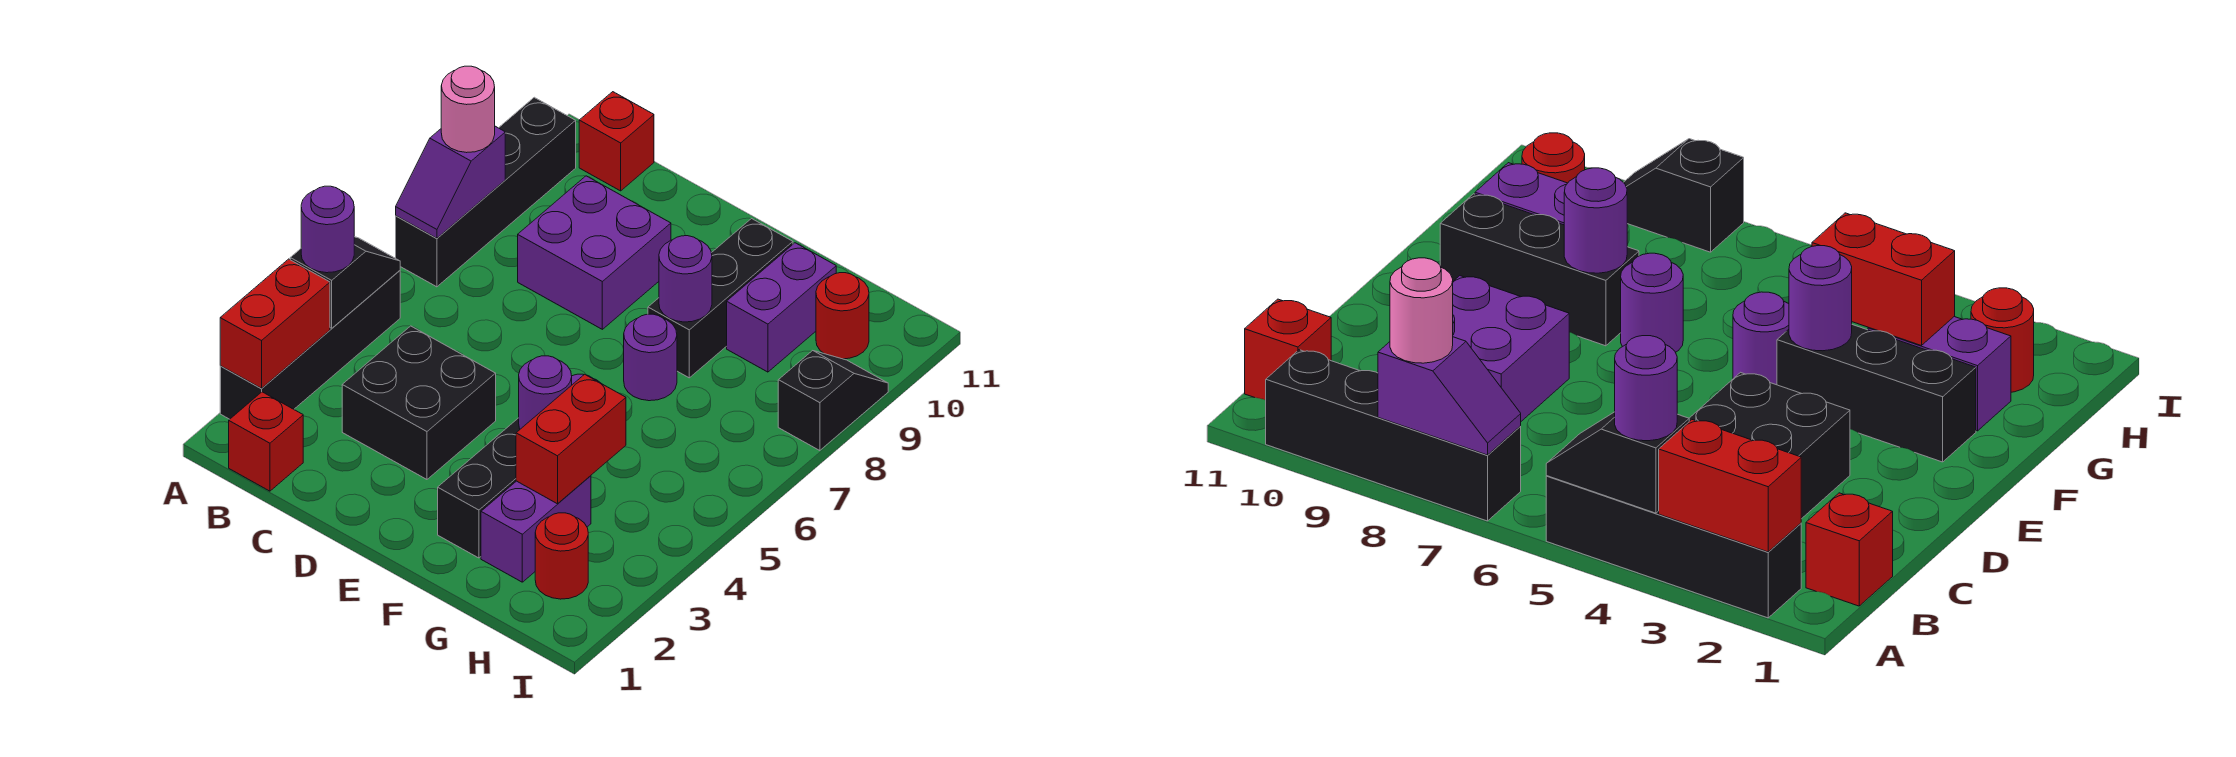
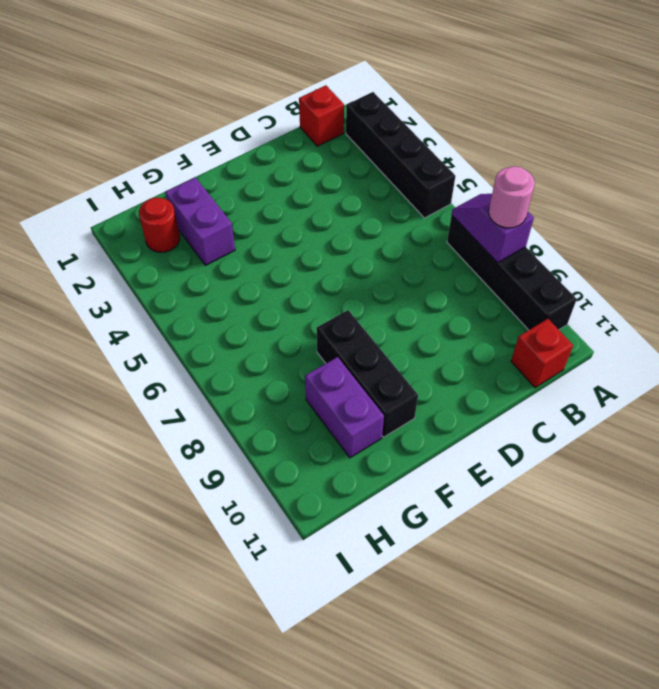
none -> black brick C3:D4 level 1
none -> purple brick C8:D9 level 1
none -> black brick F2:F4 level 1

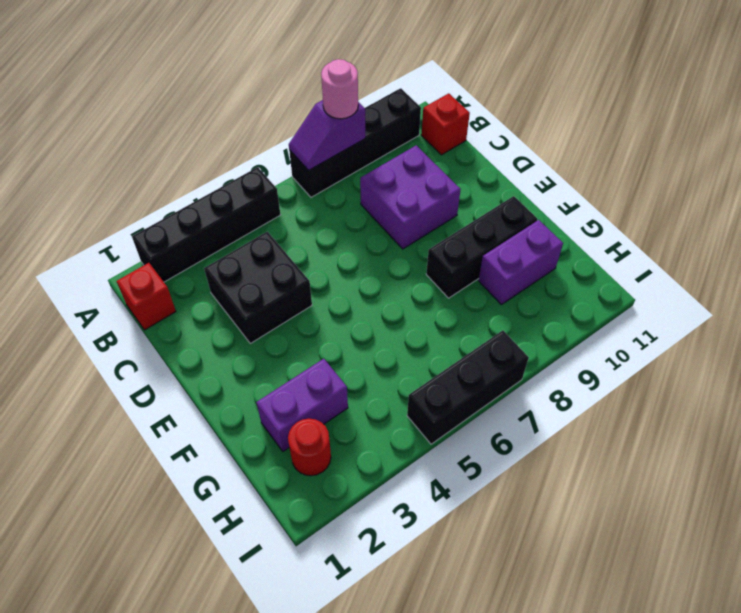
black brick I5:I7 level 1 -> black brick F2:F4 level 1
none -> purple round brick F5 level 1
none -> purple round brick F7 level 1
none -> red round brick H10 level 1

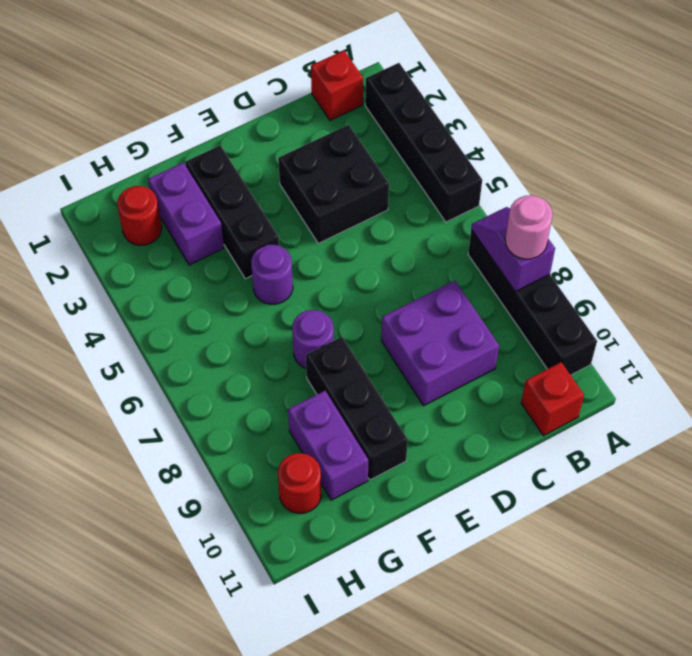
none -> black slope I8:I9 level 1 top 8
none -> red brick A2:A3 level 2
none -> black slope A4:A5 level 2 top 4

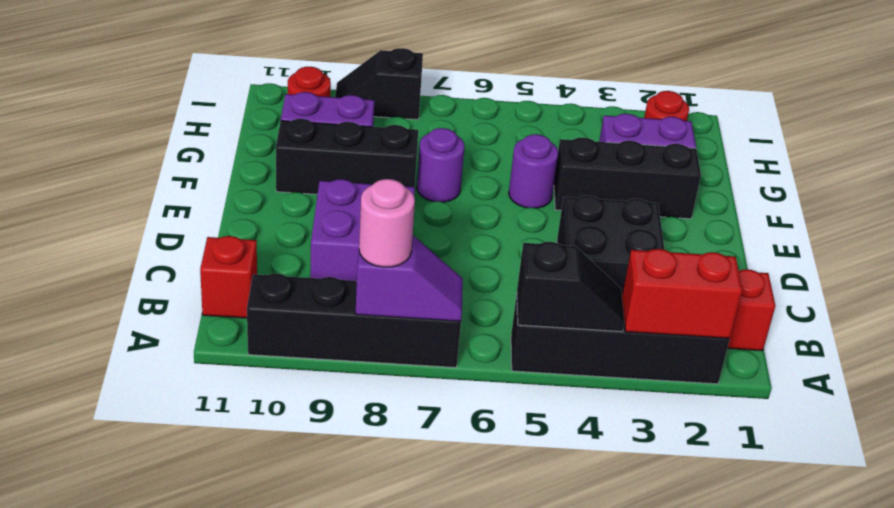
black slope A4:A5 level 2 top 5 -> black slope A4:A5 level 2 top 4
none -> purple round brick F4 level 2
none -> purple round brick F8 level 2
none -> red brick G3:G4 level 2

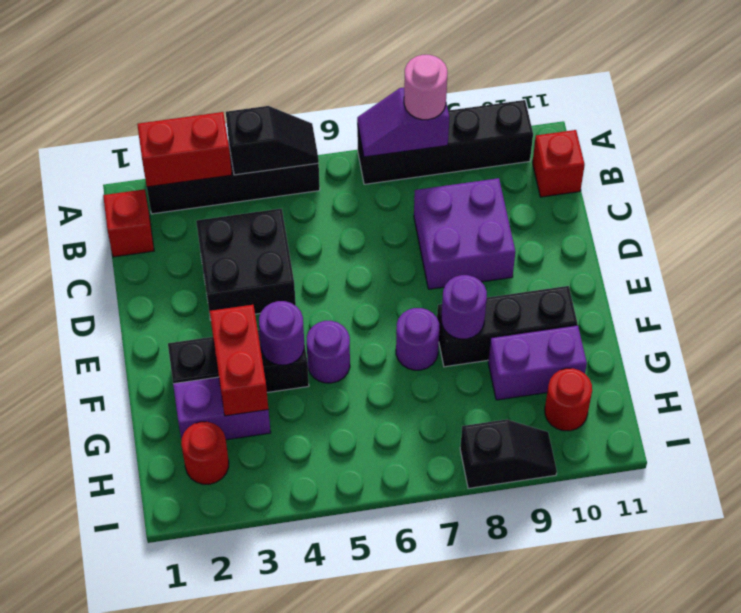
red brick F3:G3 level 2 -> red brick G3:G4 level 2
none -> purple round brick A4 level 3

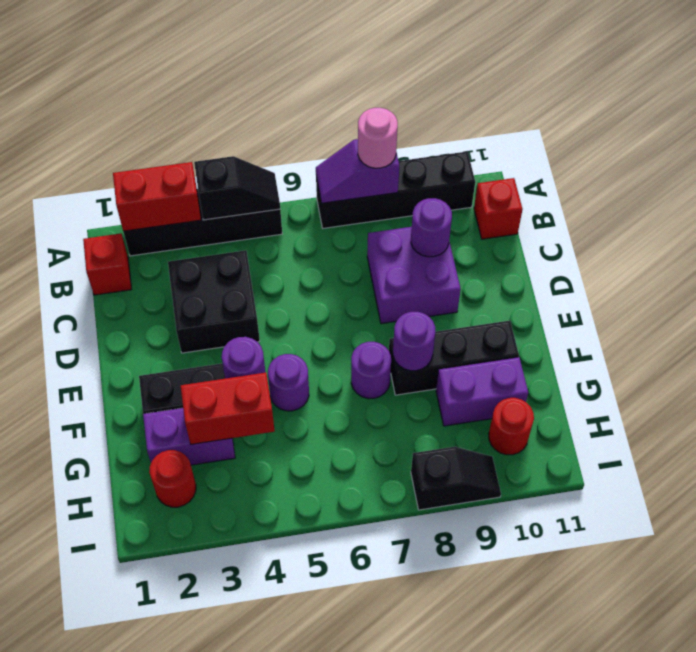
purple round brick C9 level 2 -> purple round brick A4 level 3

